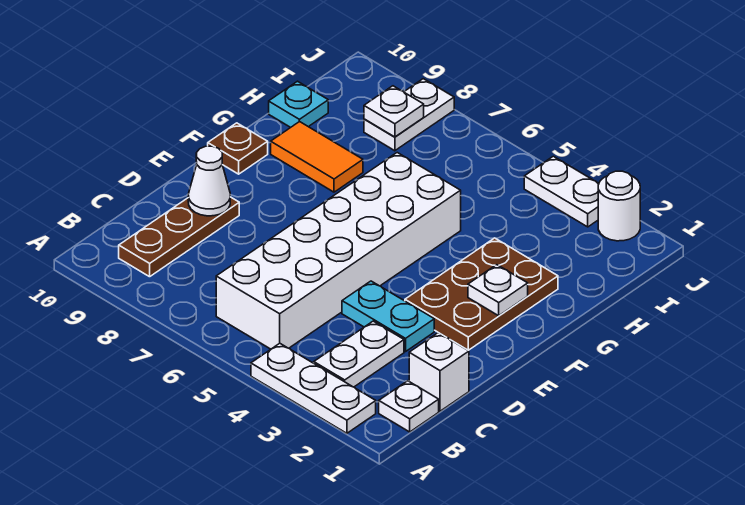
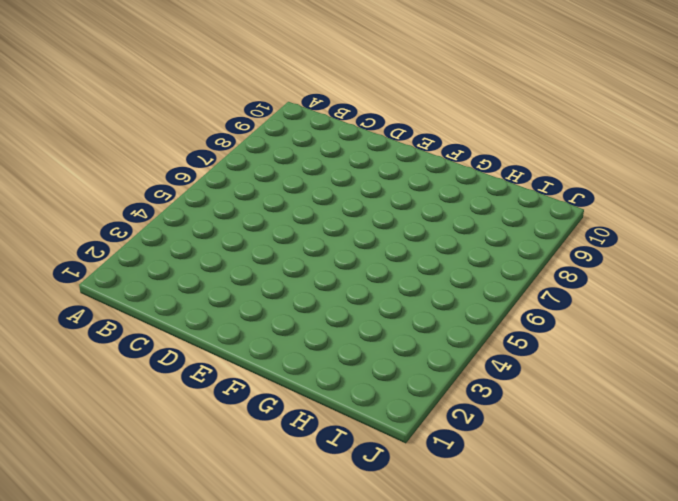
none -> white plate A2:A4 level 1
none -> white plate B1 level 1
none -> white plate B3:C3 level 1

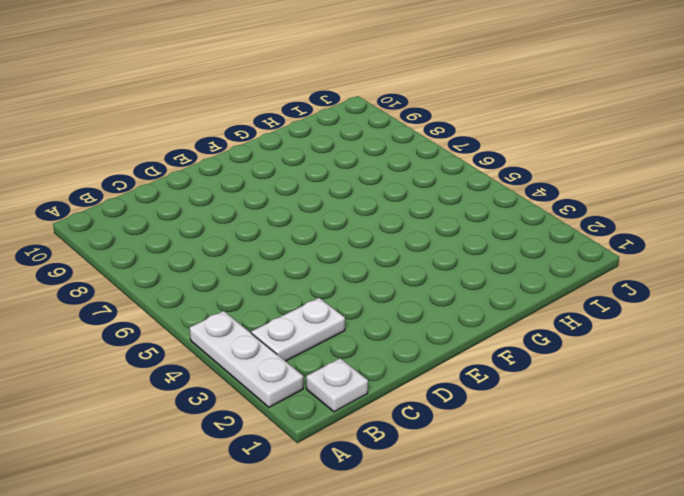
none -> white brick B5:G6 level 1
none -> brown plate B9:D9 level 1
none -> white brick C1 level 1

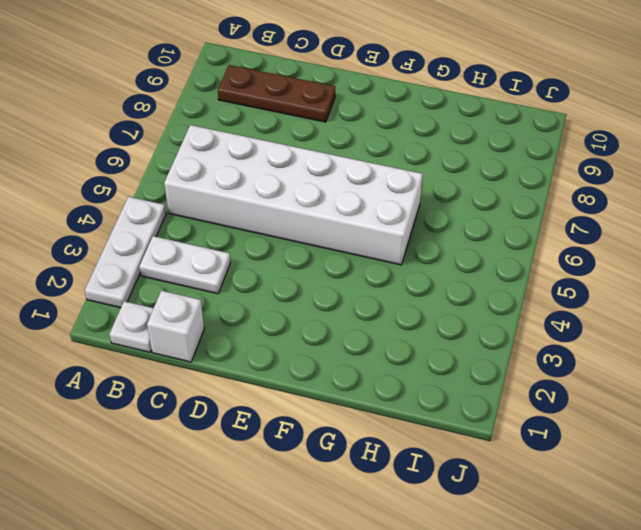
none -> cyan plate D3:D4 level 1
none -> brown plate E2:G3 level 1
none -> brown plate F10 level 1

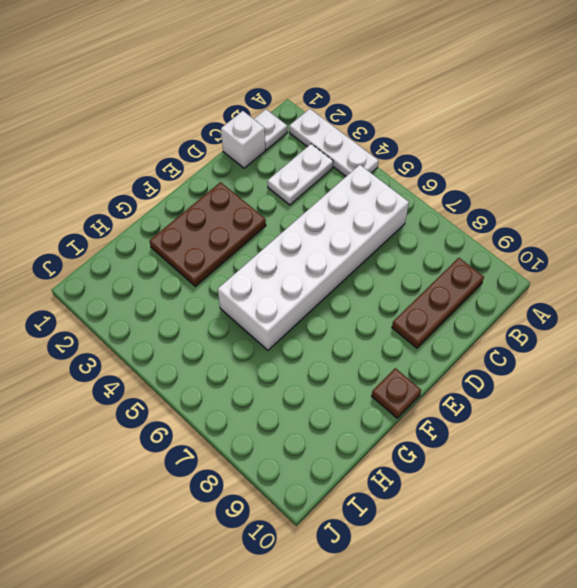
none -> cyan plate D3:D4 level 1
none -> orange tile G8:G9 level 1
none -> cyan plate H10 level 1

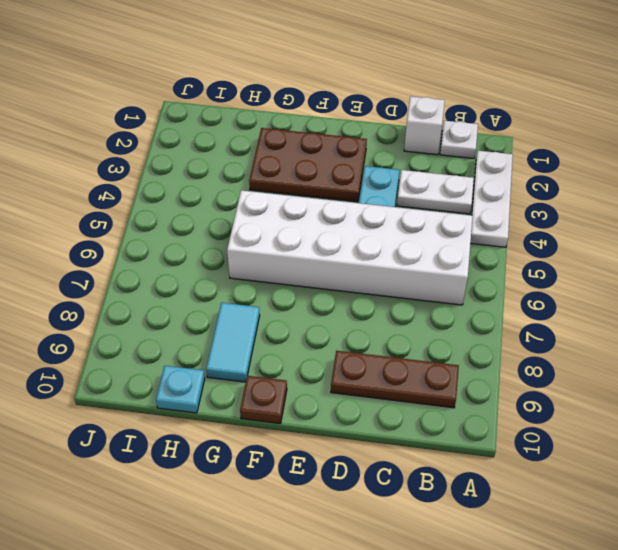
cyan tile G8:G9 level 1 -> orange tile G8:G9 level 1
none -> white plate I8:J8 level 1
none -> white round brick J2 level 1
none -> white plate J3:J4 level 1

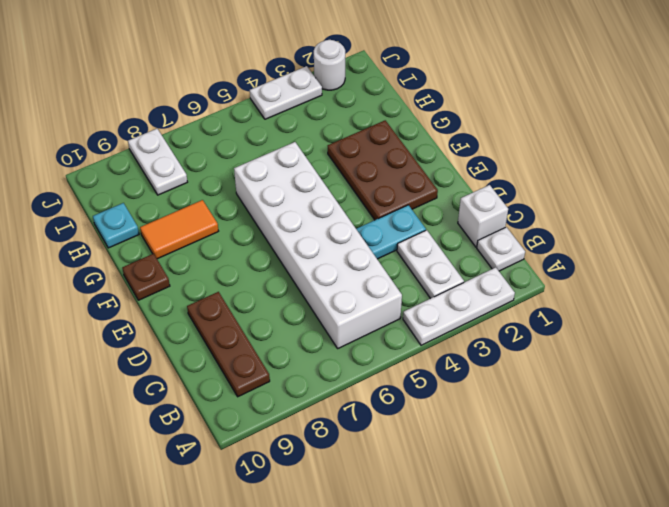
none -> white cone D9 level 2
none -> white plate F2 level 2
none -> white plate I8 level 2

